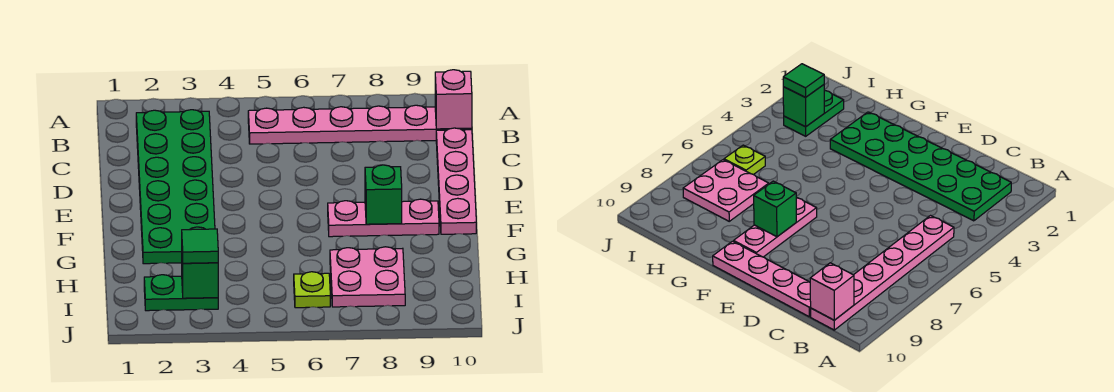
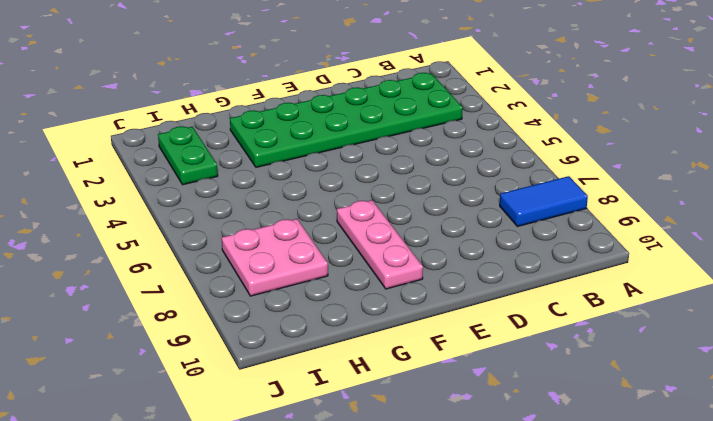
blue tile A8:B8 level 1 -> pink plate B5:B10 level 1
none -> pink plate C10:F10 level 1
none -> lime plate I6 level 1

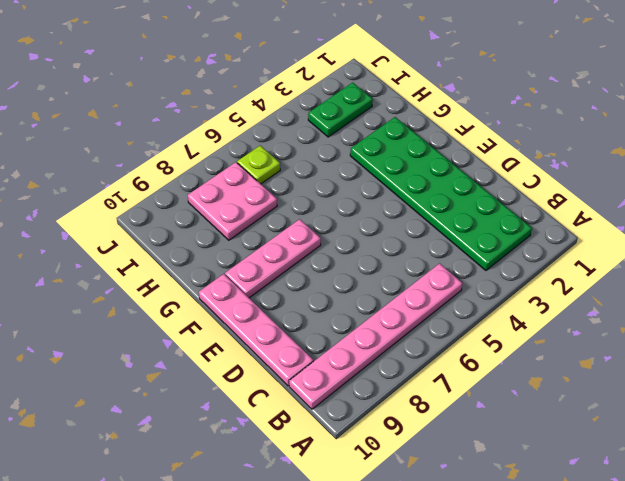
none -> pink brick B10 level 2
none -> green brick F8 level 2

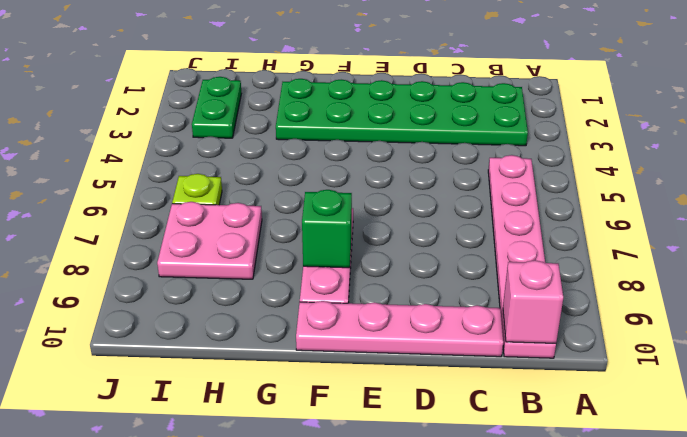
none -> green brick I3 level 2
none -> green tile I3 level 3

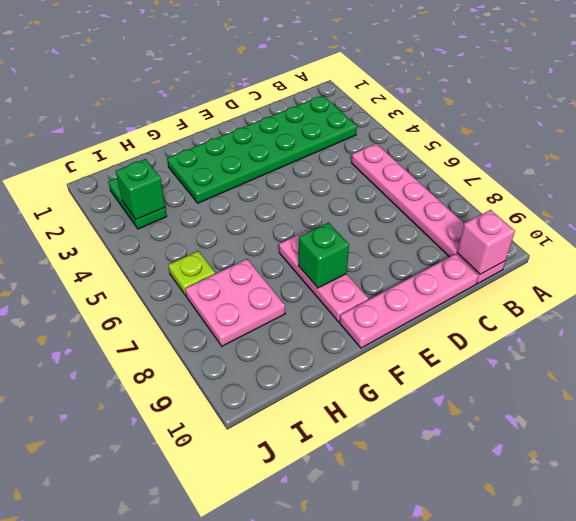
none -> green tile I3 level 3

